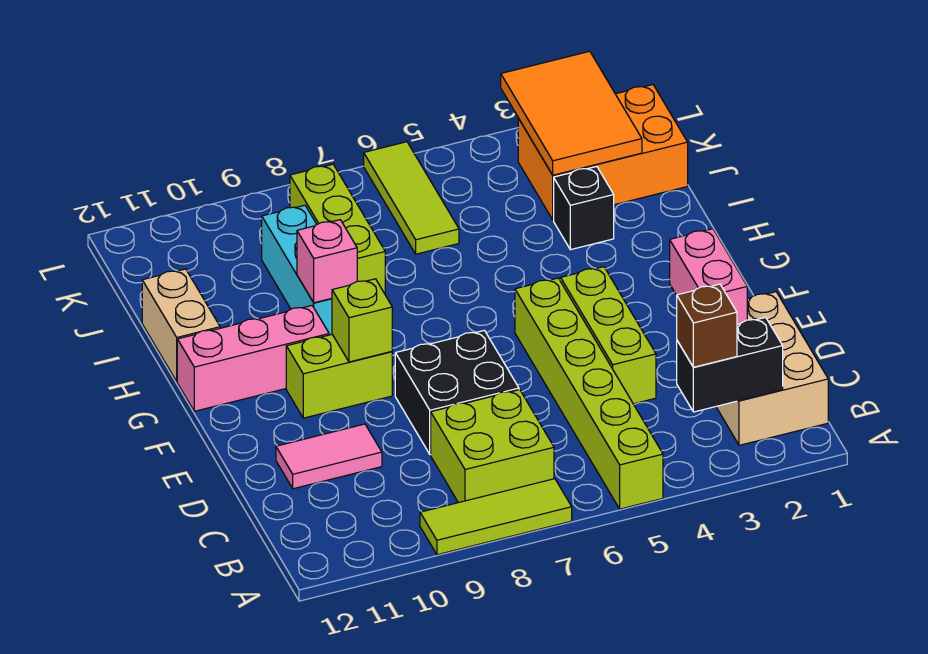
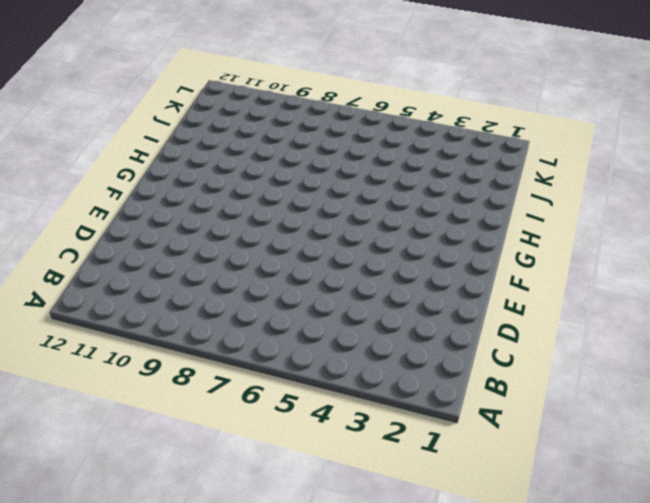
none -> lime brick A5:F5 level 1
none -> lime tile A7:A9 level 1
none -> tan brick B1:D2 level 1

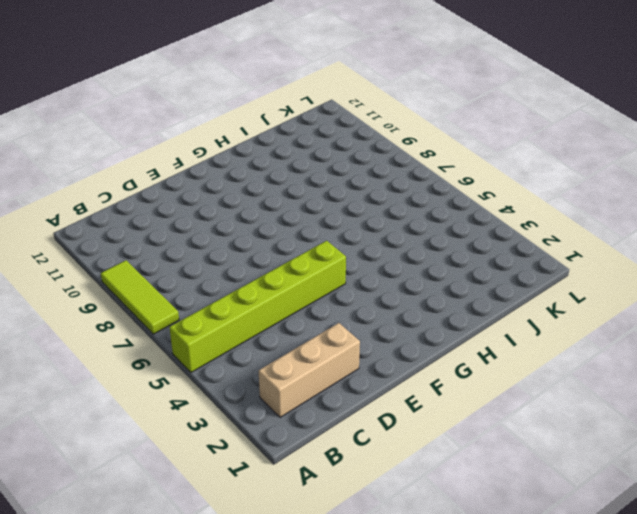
tan brick B2:D2 level 1 -> tan brick B1:D2 level 1
none -> lime brick B7:C8 level 1
none -> lime brick D4:F4 level 1
none -> black brick D7:E8 level 1

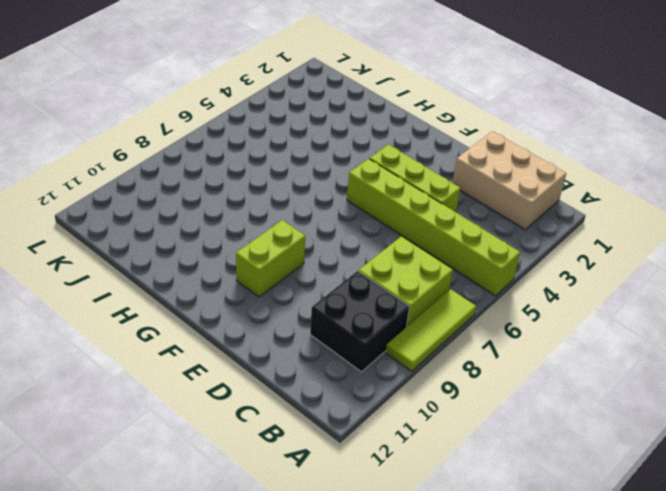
black brick B9:C10 level 1 -> black brick D7:E8 level 1
none -> pink tile D10:D11 level 1
none -> pink brick G10:G12 level 1
none -> cyan brick H9:J9 level 1

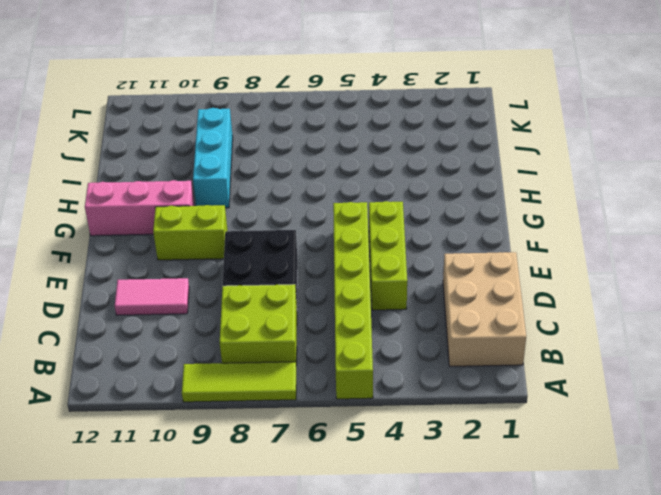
none -> tan brick H12:I12 level 1
none -> black brick I3 level 1
none -> lime brick I8:K8 level 1

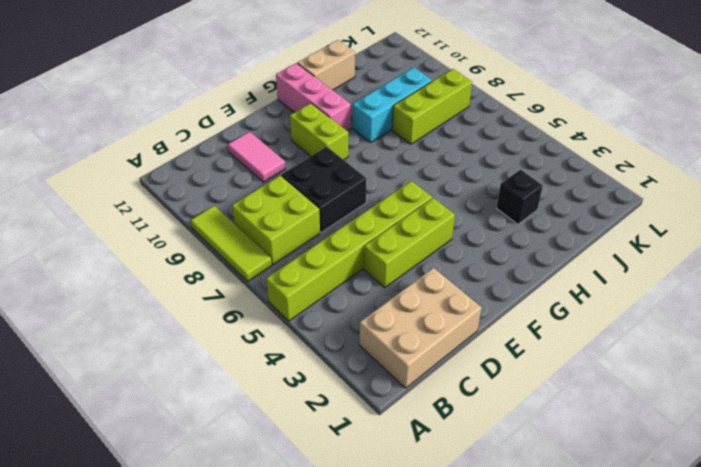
none -> orange brick J1:K3 level 1
none -> lime tile J6:L6 level 1
none -> black brick B2:B3 level 2

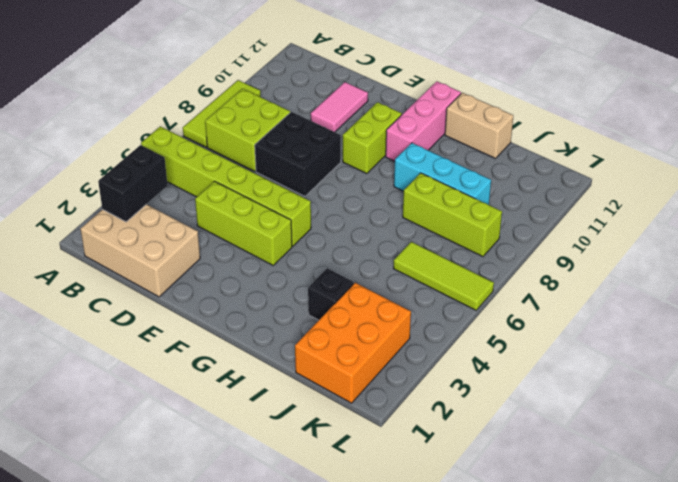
none -> pink brick D2:E2 level 2
none -> lime brick F9 level 2
none -> pink brick H9 level 2

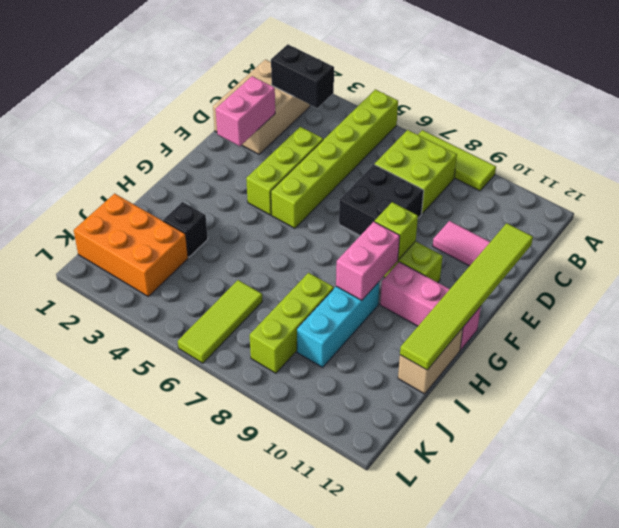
lime tile D12:I12 level 2 -> none
pink brick G9:H9 level 2 -> pink brick H9 level 2
none -> orange tile J2:L3 level 2
none -> brown brick B3 level 3

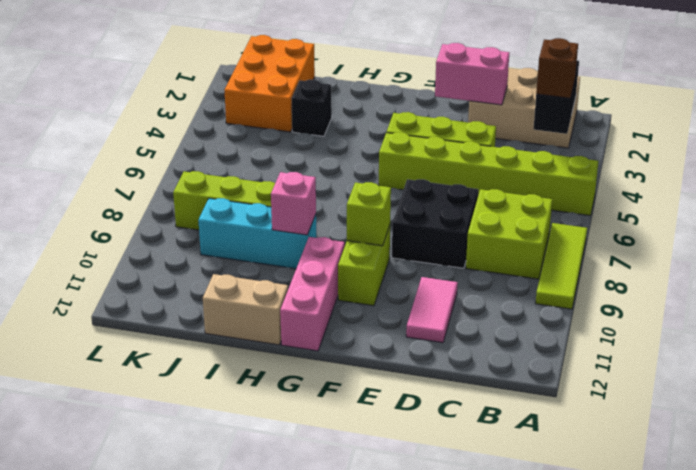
none -> lime tile J6:L6 level 1
none -> orange tile J2:L3 level 2

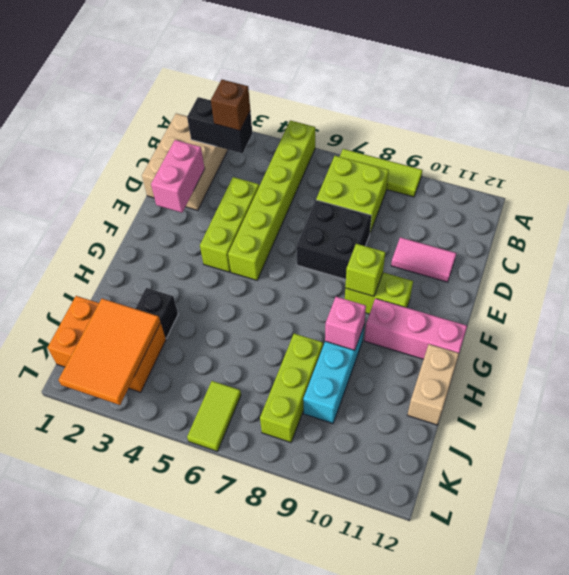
lime tile K6:L6 level 1 -> lime tile J6:L6 level 1

